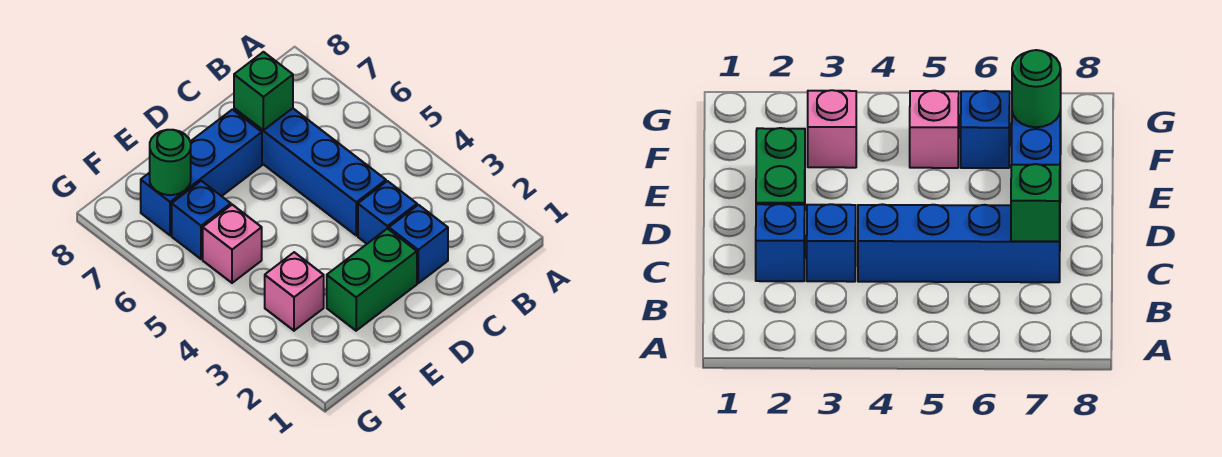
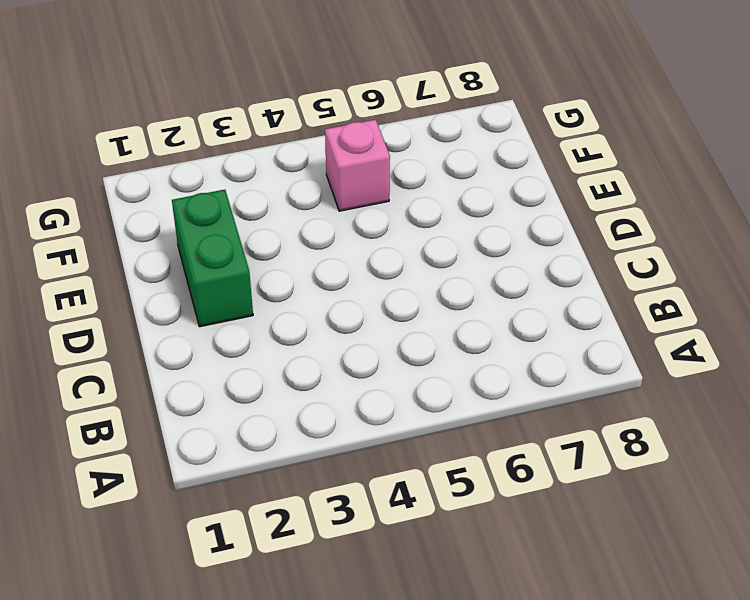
none -> blue brick C2 level 1
none -> blue brick C3 level 1

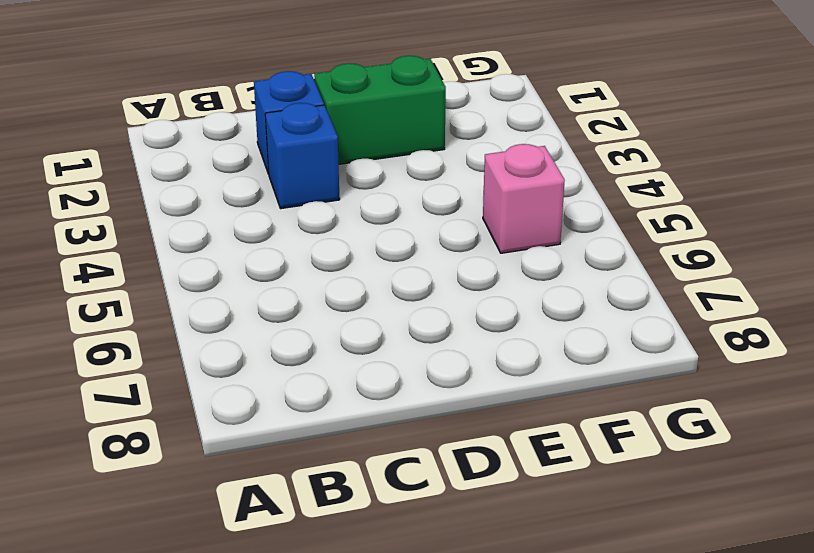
none -> blue brick C4:C7 level 1
none -> blue brick D7:F7 level 1

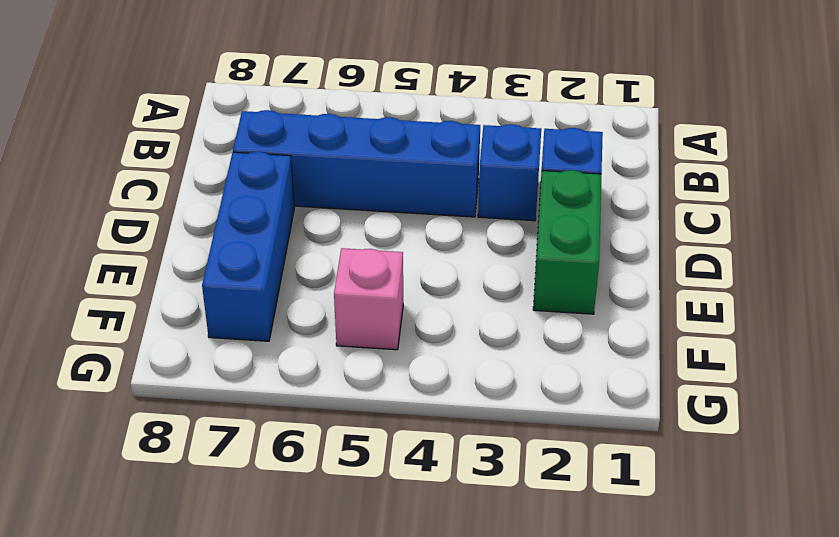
none -> pink brick F3 level 1
none -> blue brick F6 level 1

